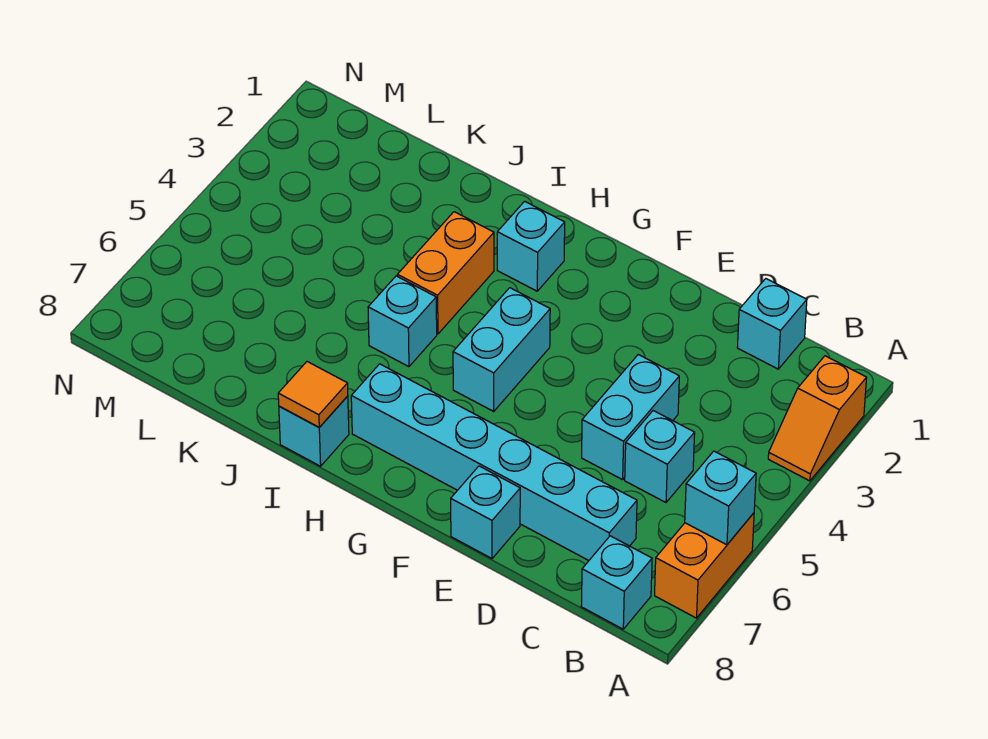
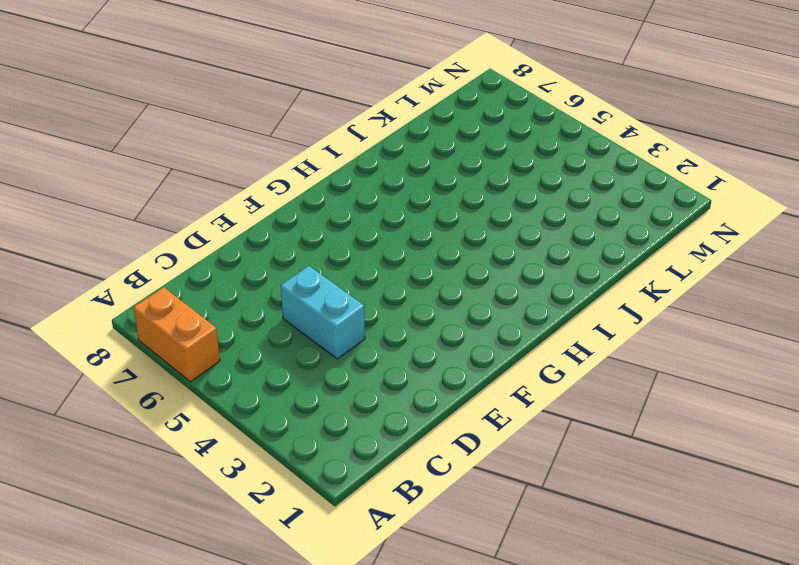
none -> orange slope A2:A3 level 1 top 2
none -> cyan brick B8 level 1
none -> cyan brick C1 level 1

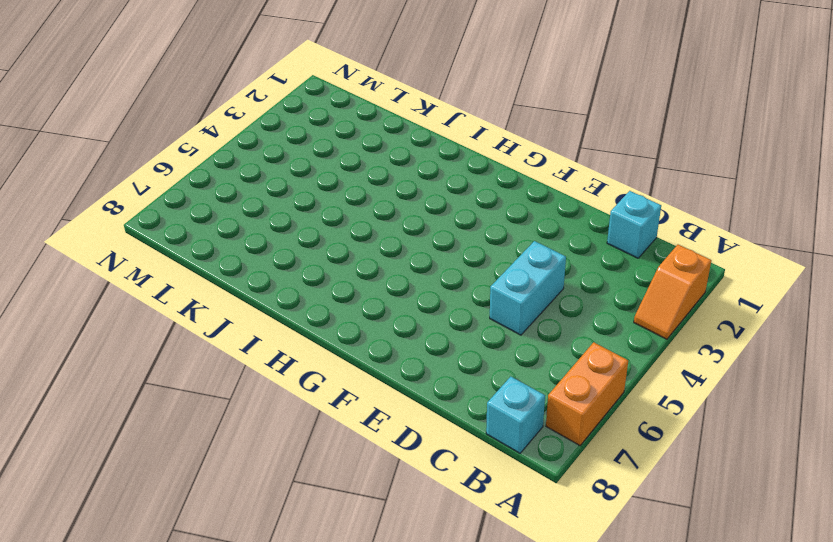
none -> cyan brick C5 level 1
none -> cyan brick C7:H7 level 1
none -> cyan brick E8 level 1

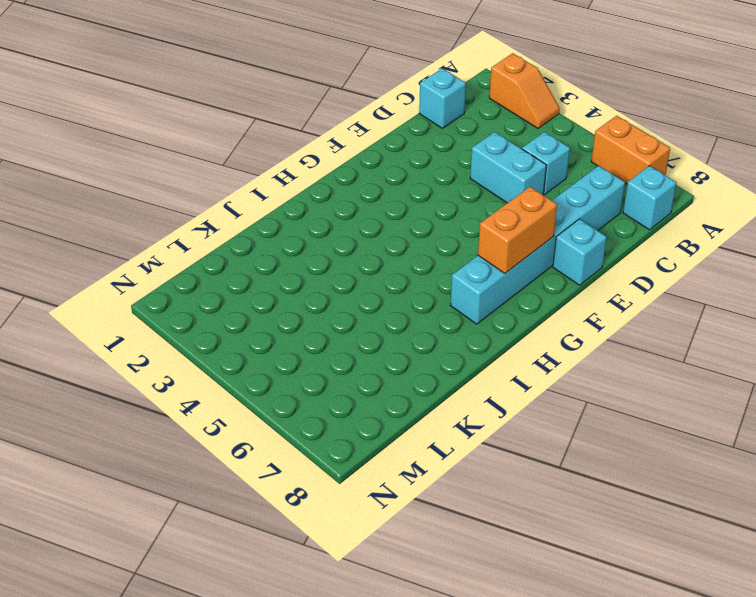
orange brick F7:G7 level 2 -> orange brick I3:I4 level 1
none -> cyan brick G4:G5 level 1
none -> cyan brick H2 level 1
none -> cyan brick I5 level 1

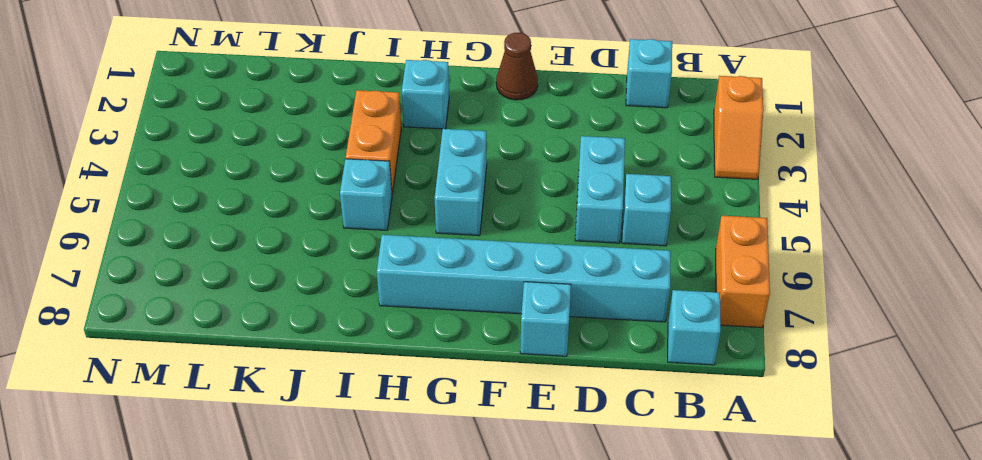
brown cone F1 level 1 -> none
none -> cyan brick I8 level 1
none -> cyan brick A6 level 2
none -> orange tile I8 level 2

